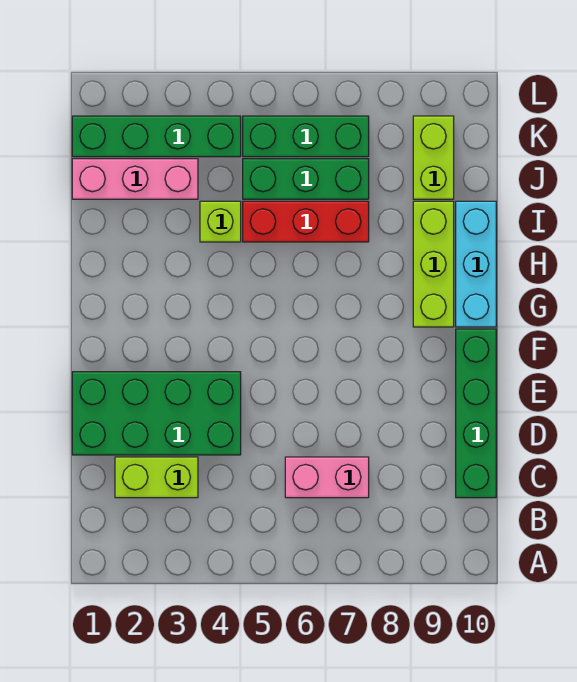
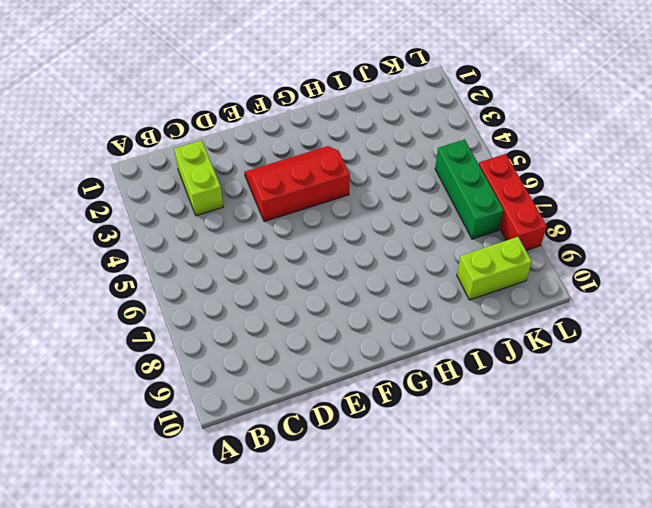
red slope E3:G4 level 1 top 4 -> green brick D1:E4 level 1
red brick L6:L8 level 1 -> red brick I5:I7 level 1
none -> pink brick C6:C7 level 1
none -> green brick C10:F10 level 1
none -> lime brick G9:I9 level 1

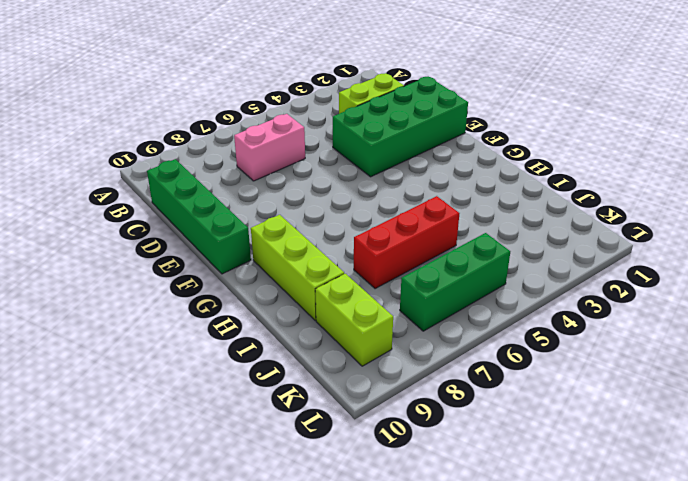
none -> cyan brick G10:I10 level 1
none -> lime brick I4 level 1
none -> pink brick J1:J3 level 1

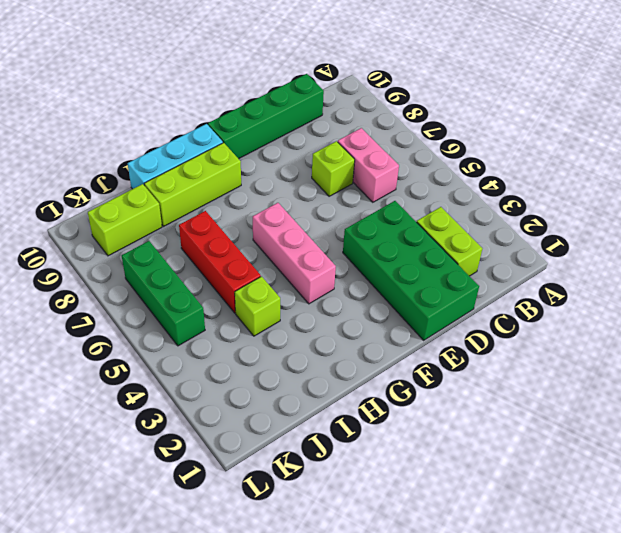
lime brick D7 level 1 -> none
pink brick G4:G6 level 1 -> pink brick J1:J3 level 1
none -> green brick J5:J7 level 1
none -> green brick K1:K4 level 1

